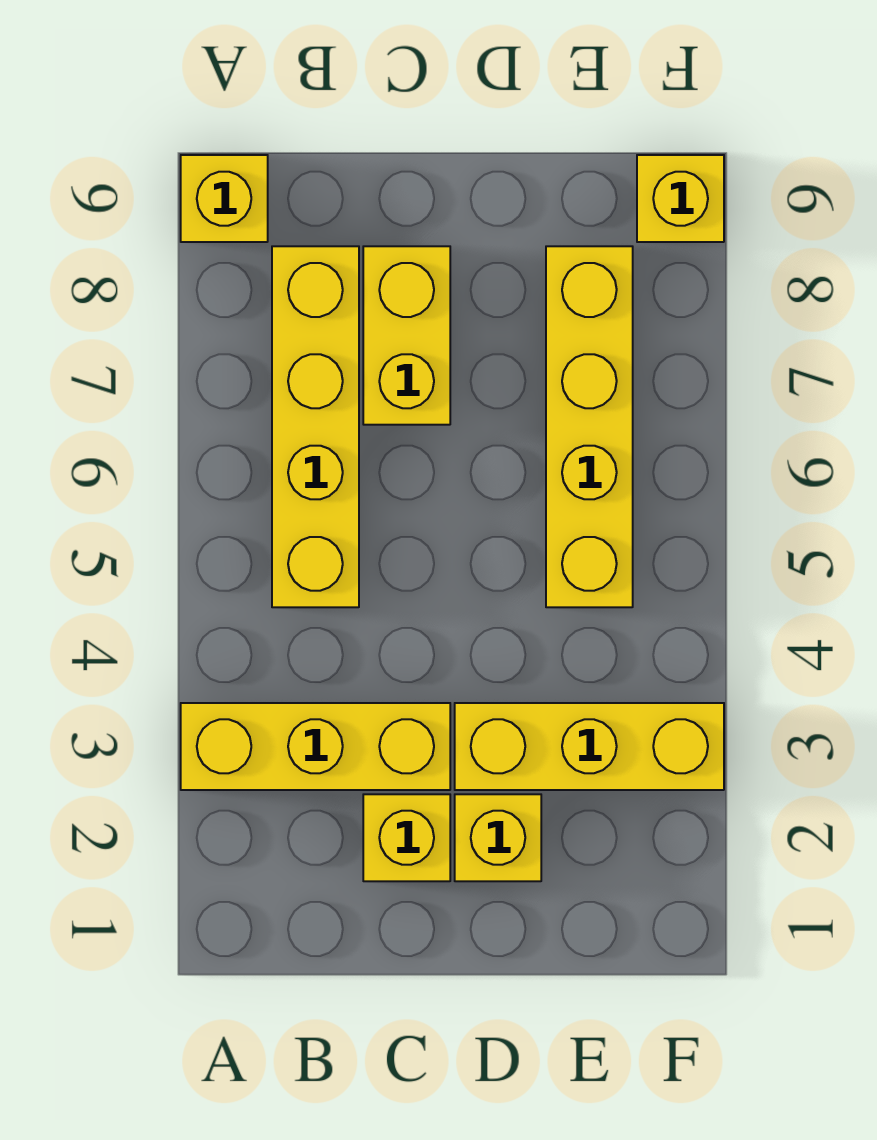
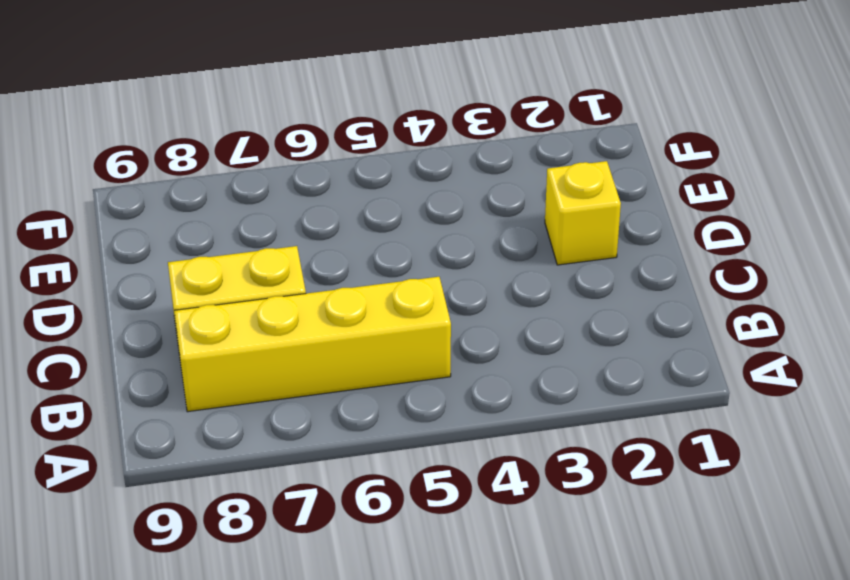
none -> yellow brick A3:C3 level 1
none -> yellow brick A9 level 1

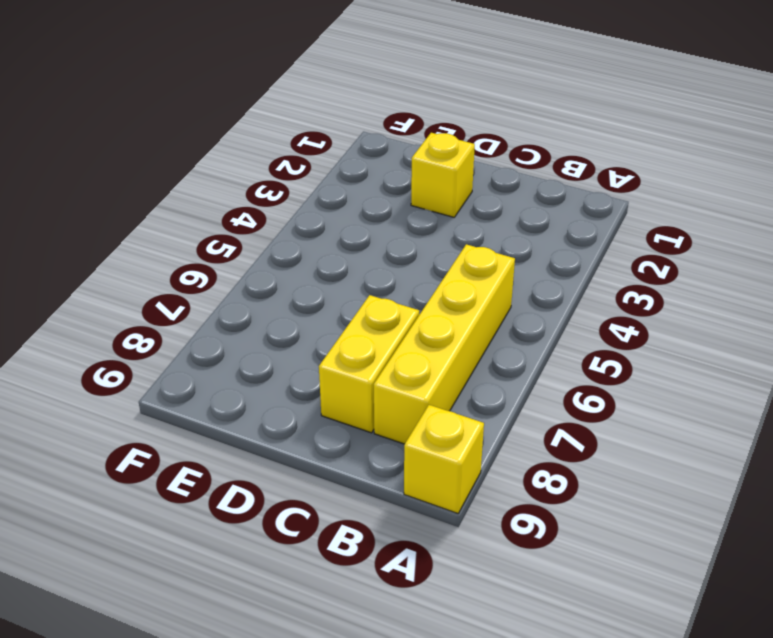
none -> yellow brick A3:C3 level 1
none -> yellow brick C2 level 1

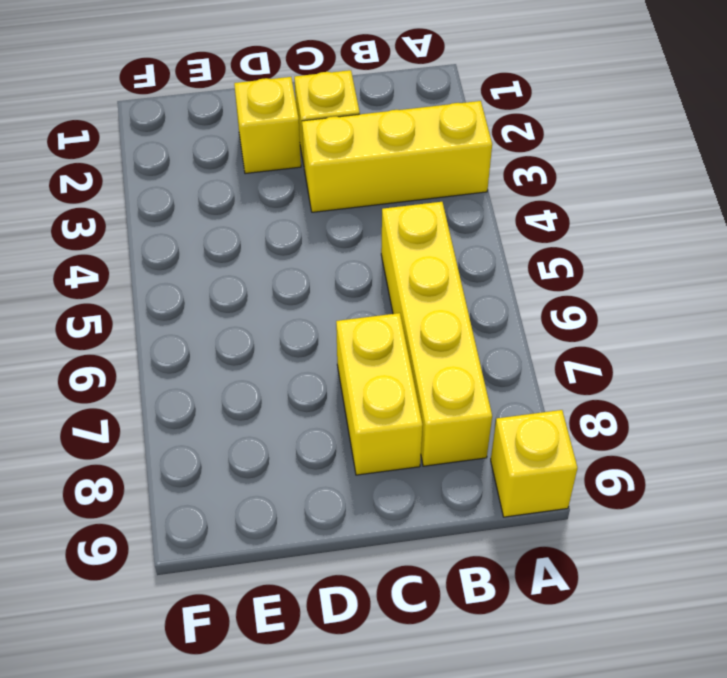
none -> yellow brick D3:F3 level 1
none -> yellow brick E5:E8 level 1

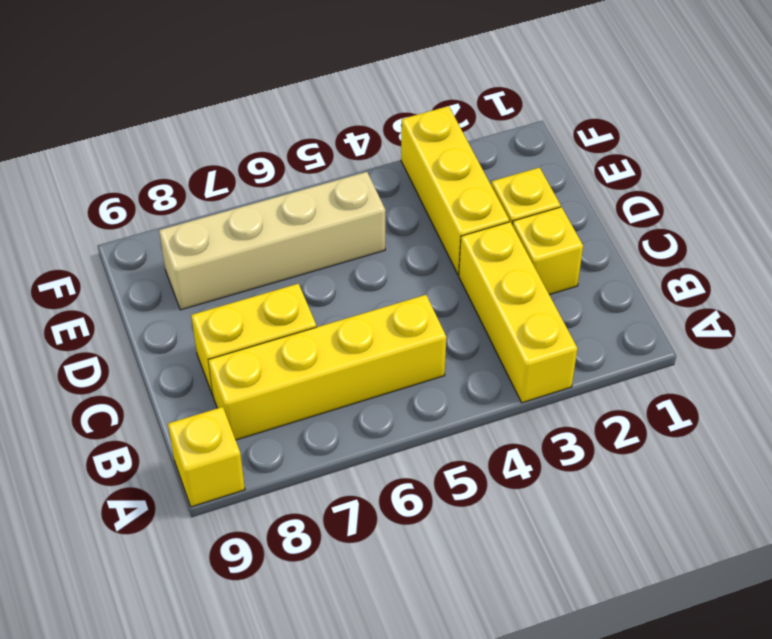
tan brick E5:E8 level 1 -> yellow brick E5:E8 level 1
none -> yellow brick F9 level 1

